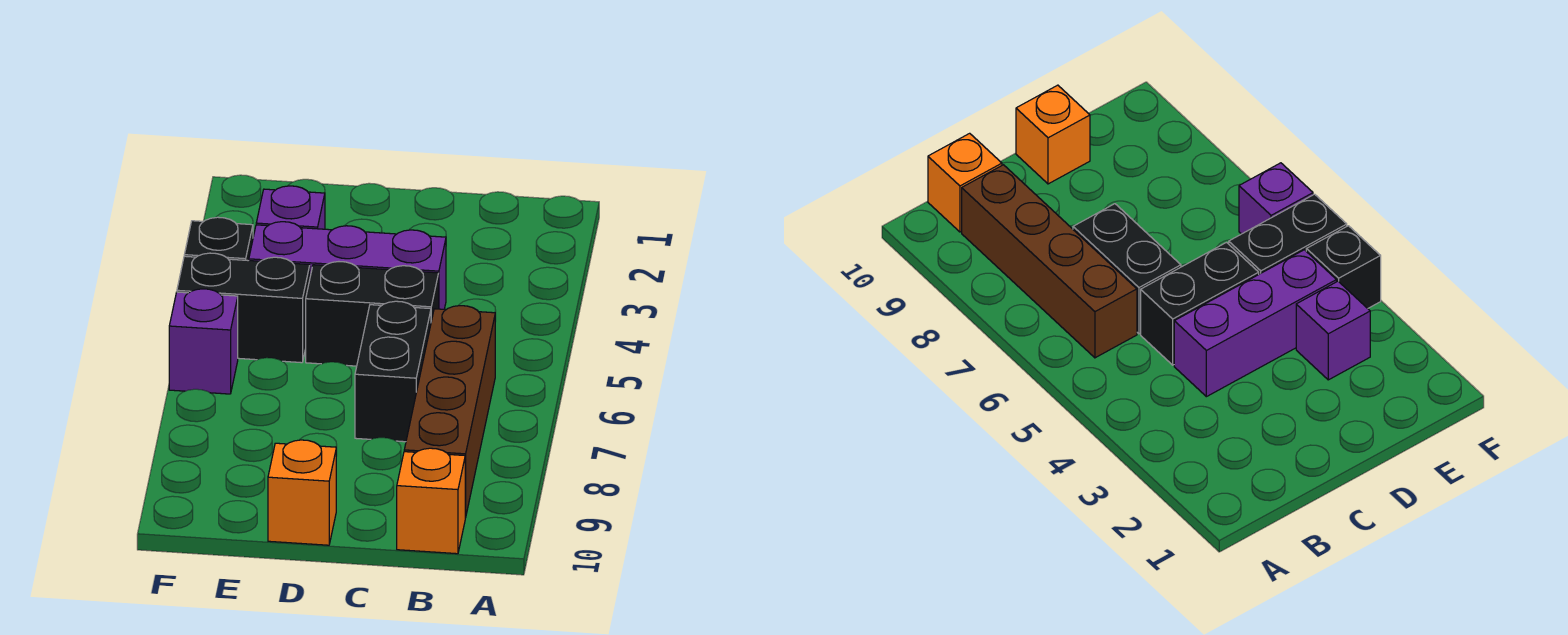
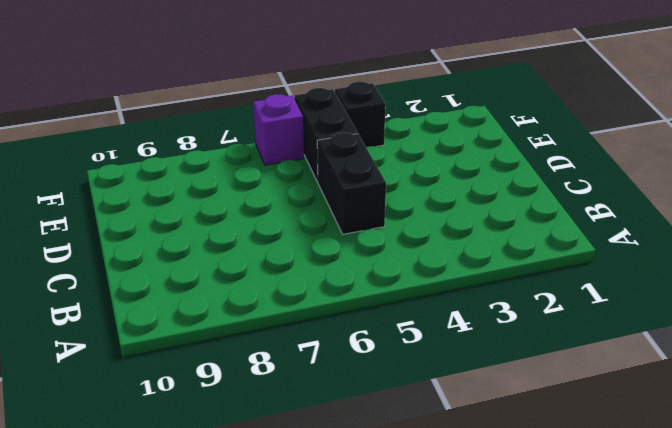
none -> brown brick B6:B9 level 1
none -> orange brick B10 level 1

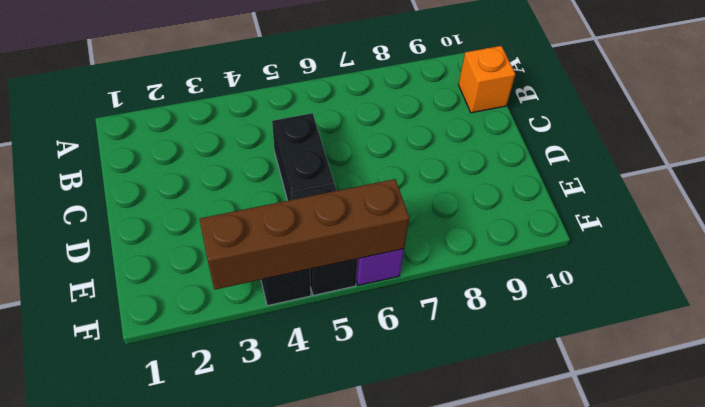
brown brick F3:F6 level 2 -> brown brick B6:B9 level 1
none -> purple brick C4:E4 level 1
none -> black brick C6:C7 level 1

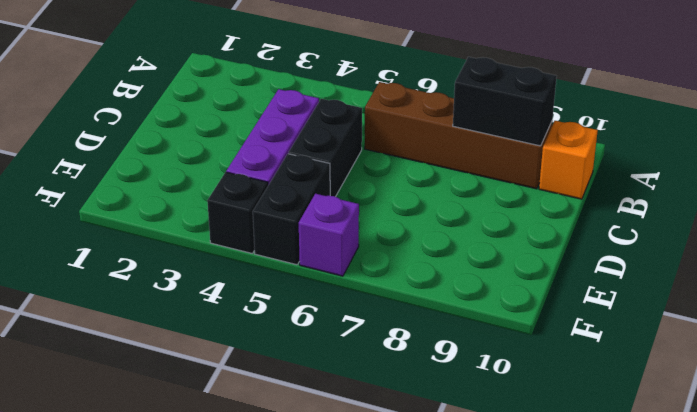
black brick B8:B9 level 2 -> black brick C6:C7 level 1
none -> orange brick D10 level 1
none -> purple brick E3 level 1

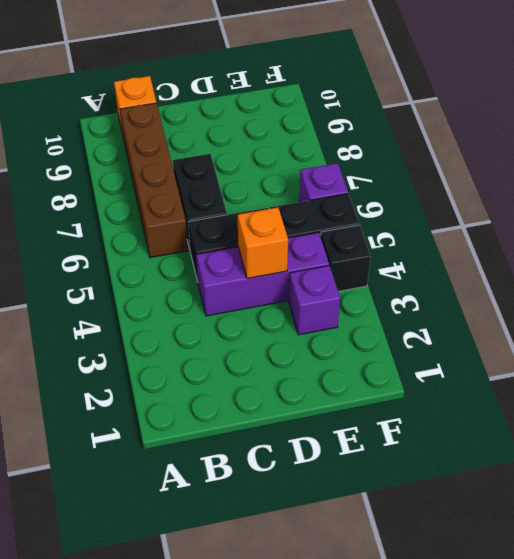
orange brick D4 level 2 -> orange brick D10 level 1

